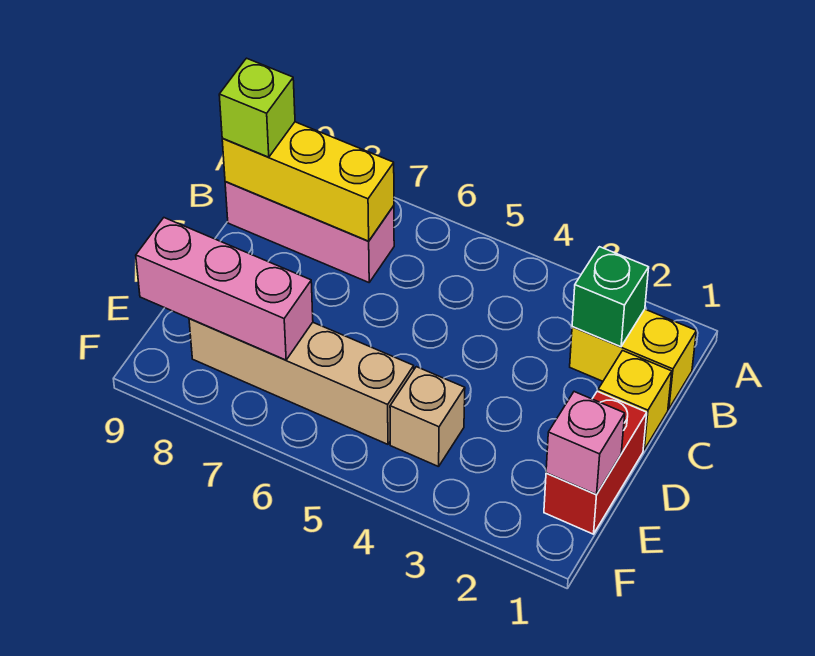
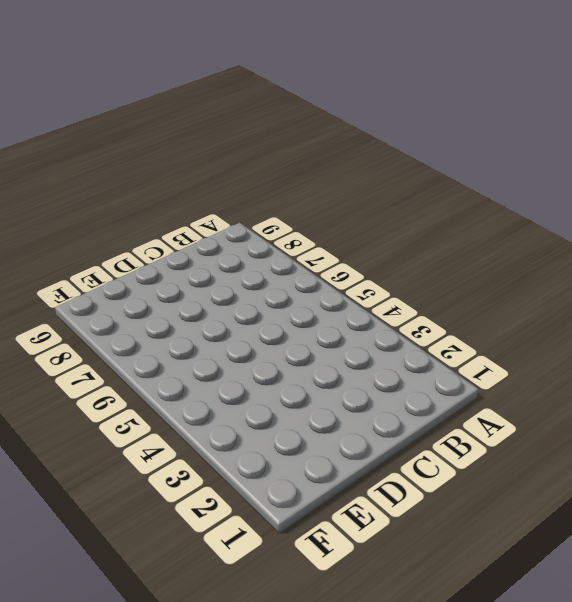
none -> yellow brick B1:B2 level 1
none -> pink brick B7:B9 level 1

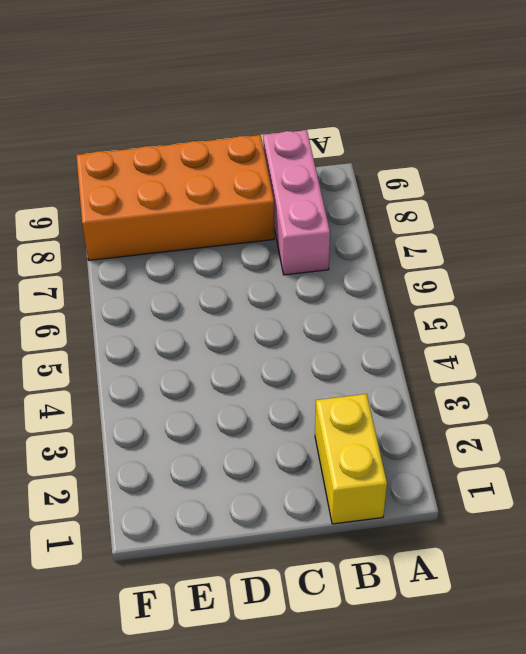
orange brick C8:F9 level 1 -> tan brick E5:E8 level 1
none -> yellow brick C1 level 1
none -> red brick D1:E1 level 1

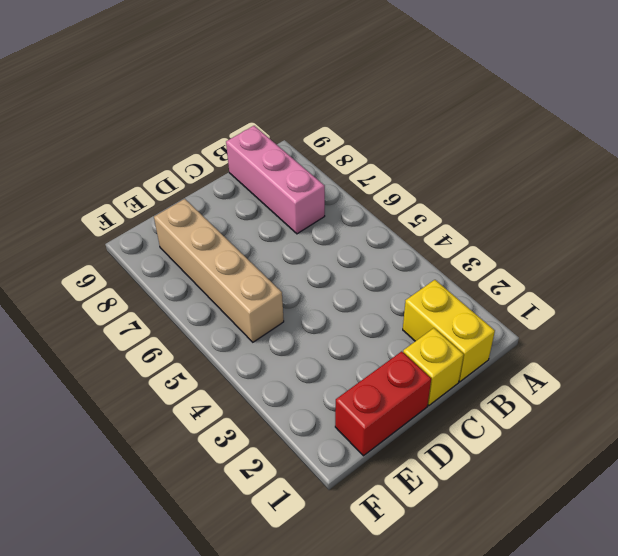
none -> tan brick E4 level 1
none -> green brick B2 level 2

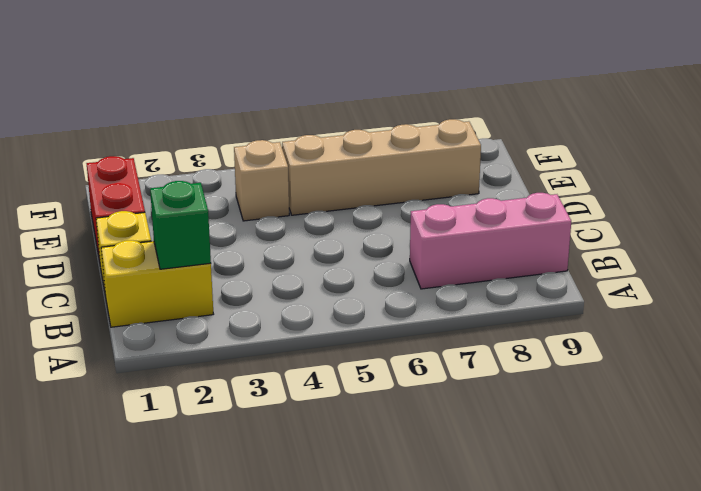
none -> yellow brick B7:B9 level 2
none -> pink brick E1 level 2

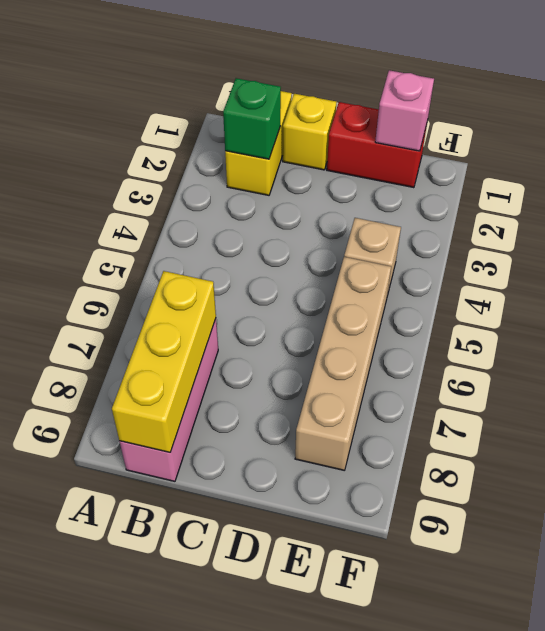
none -> pink brick E7:E9 level 2
none -> lime brick B9 level 3

